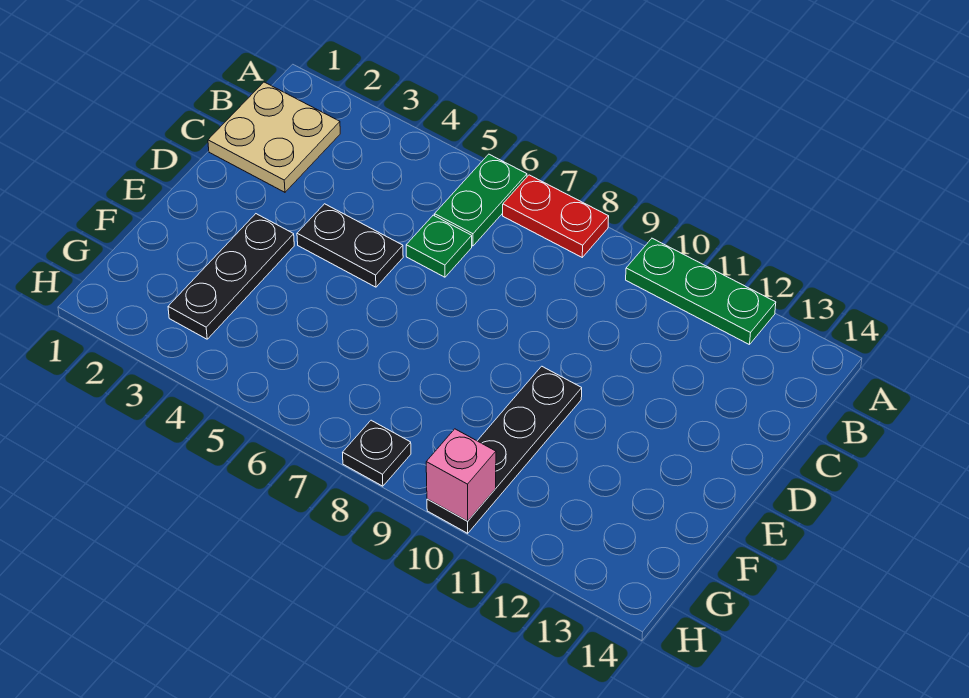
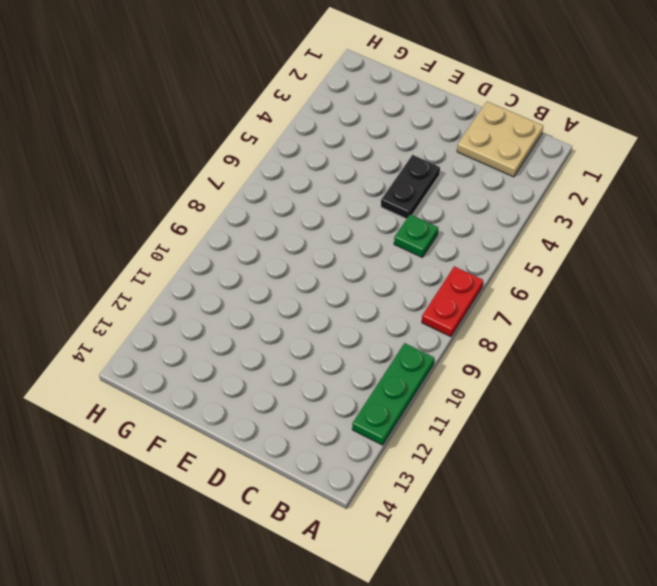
none -> green plate A6:B6 level 1
none -> black plate E3:G3 level 1

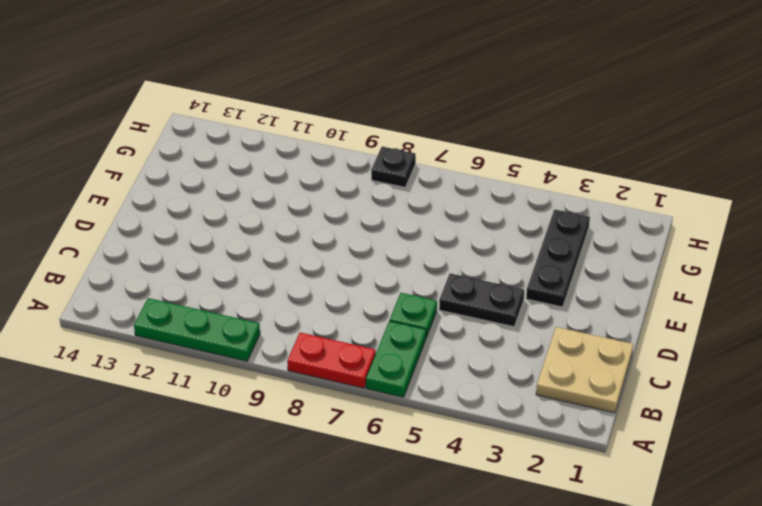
none -> black plate E10:H10 level 1
none -> pink brick H10 level 2

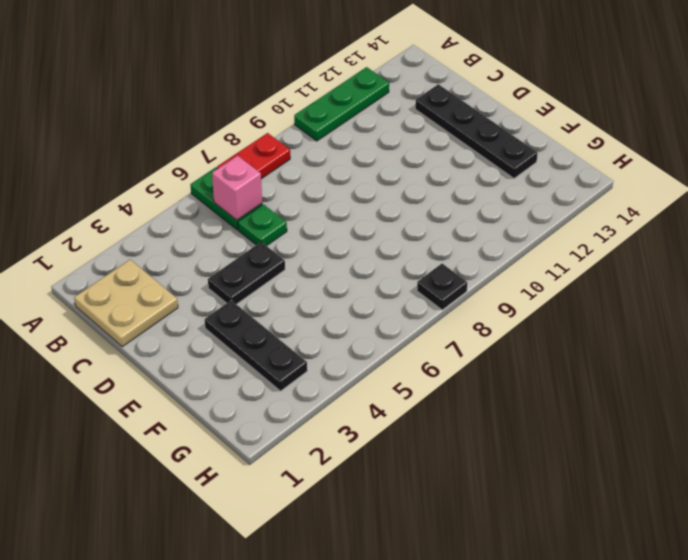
pink brick B6 level 2 -> pink brick H10 level 2
black plate C13:F13 level 1 -> black plate E10:H10 level 1

